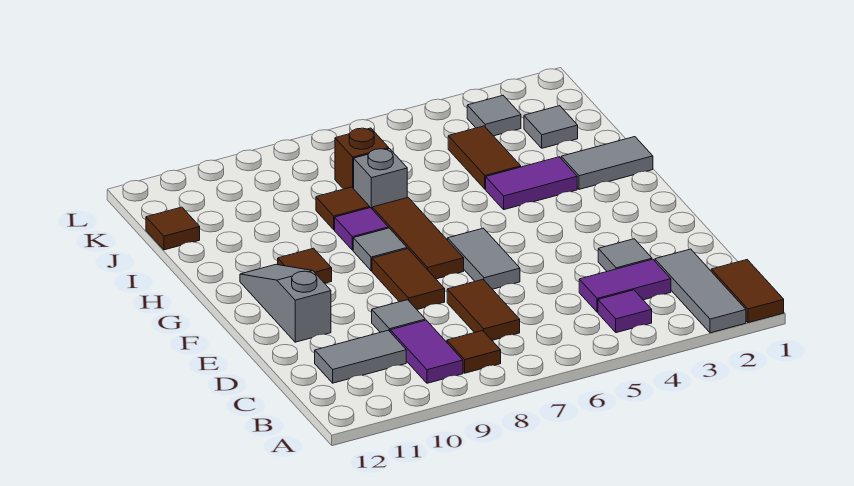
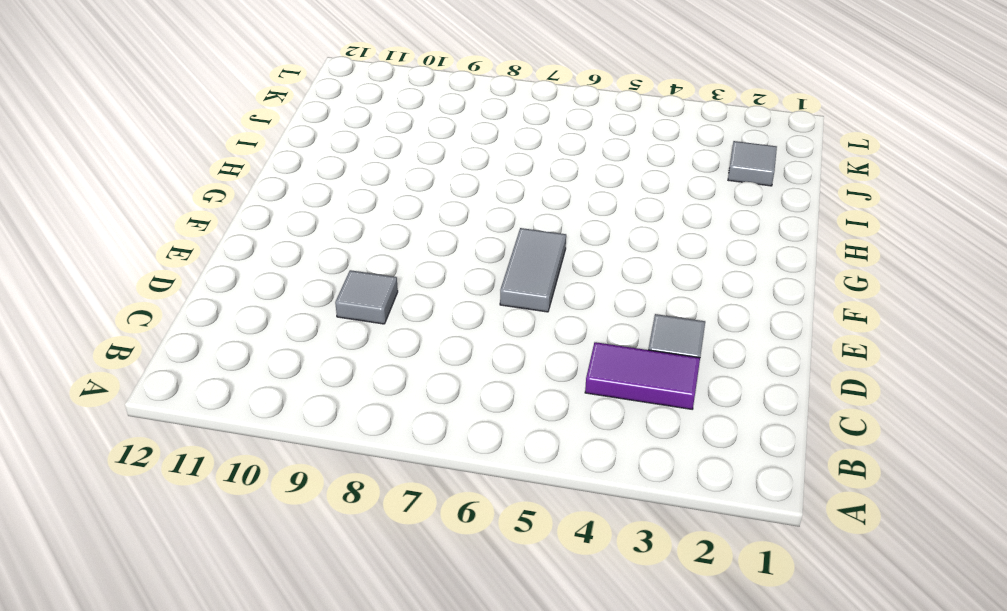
none -> brown tile A1:B1 level 1
none -> grey tile A2:C2 level 1
none -> purple tile B4 level 1

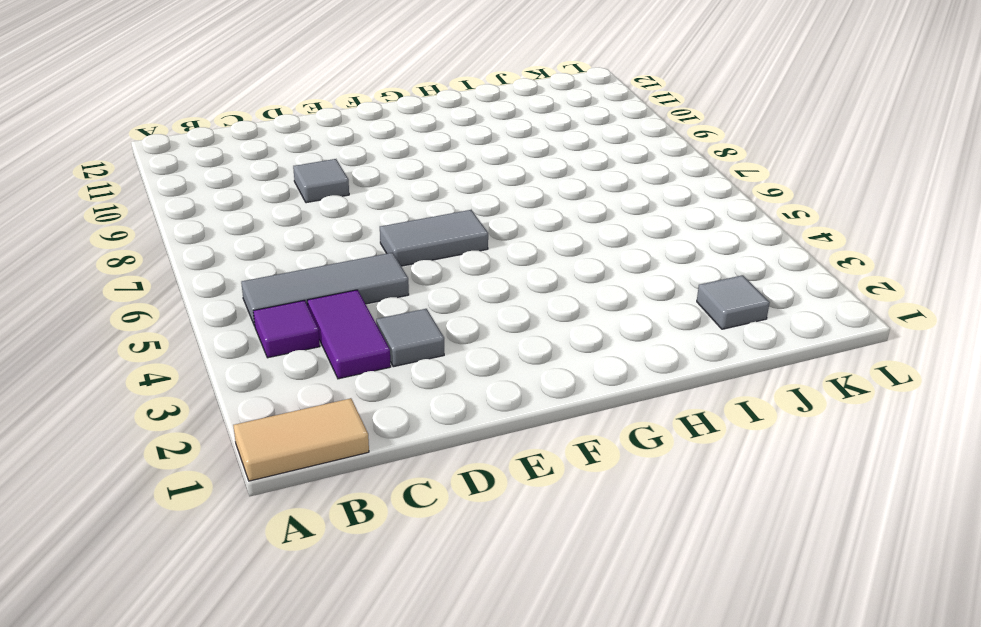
tan tile A1:B1 level 1 -> brown tile A1:B1 level 1
grey tile B5:D5 level 1 -> grey tile A2:C2 level 1
none -> brown tile B8 level 1
none -> purple tile B9:C9 level 1
none -> brown tile C7:D7 level 1

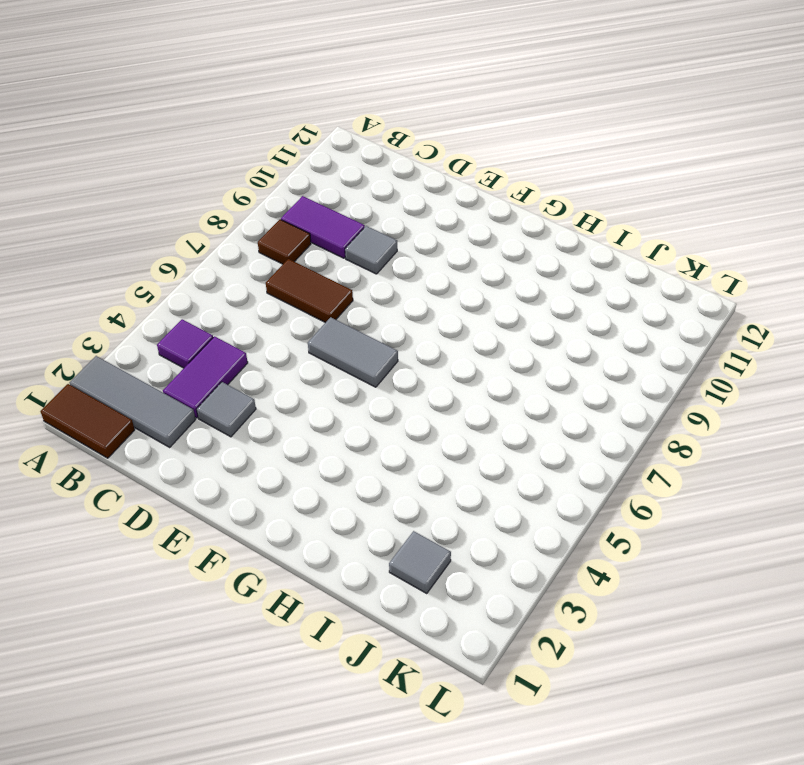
none -> grey tile C10:C11 level 1
none -> brown tile E8:F8 level 1
none -> grey slope E11:G11 level 1 top E

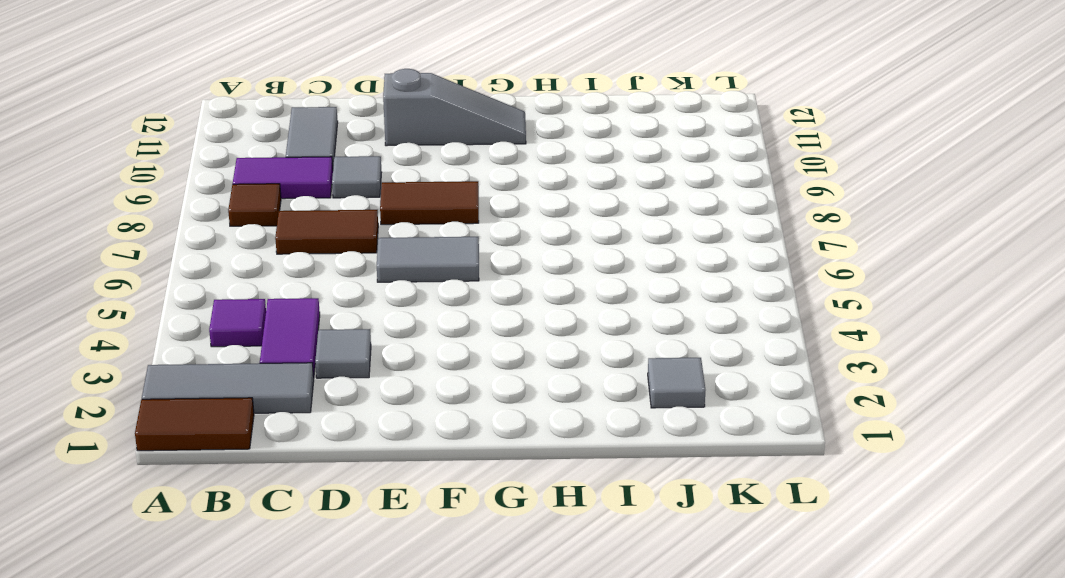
none -> brown tile F7:H7 level 1
none -> grey tile G8 level 1
none -> brown tile G10 level 1

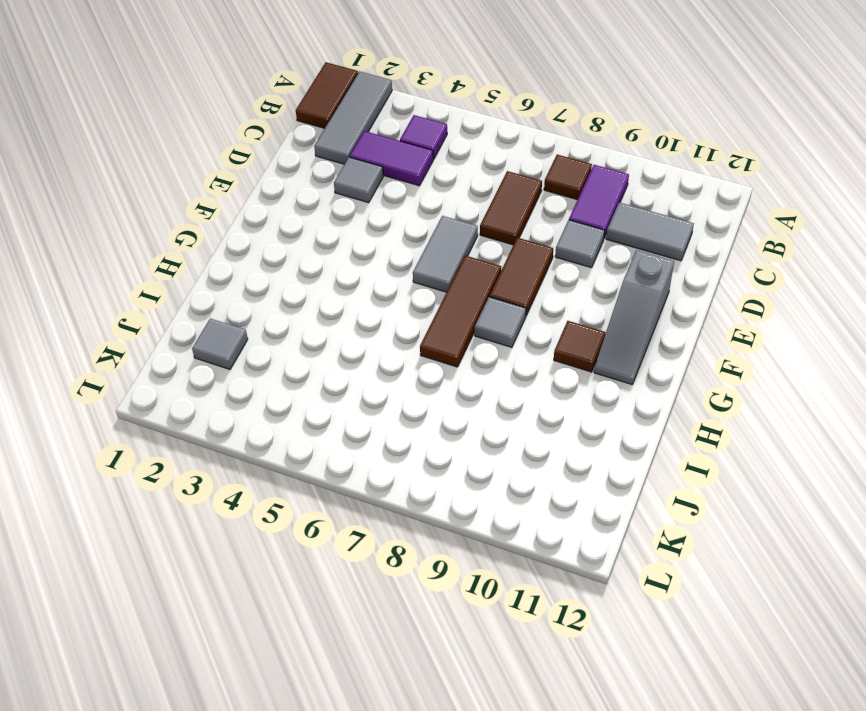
none -> grey tile H1:H2 level 1
none -> purple tile H3:H4 level 1
none -> purple tile H8 level 1

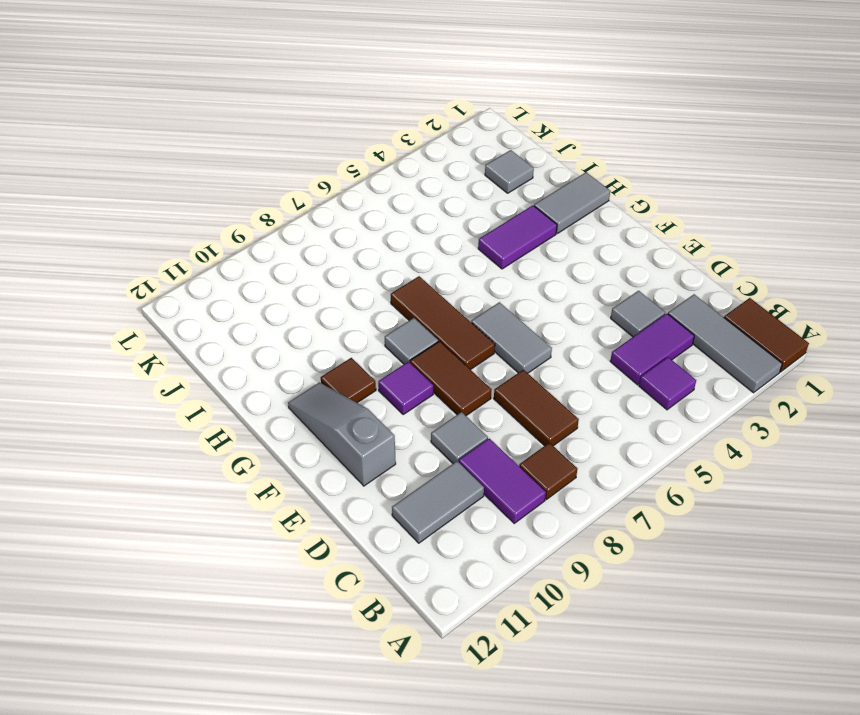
purple tile F9 level 1 -> purple tile H8 level 1
none -> brown tile I4:J4 level 1
none -> grey brick I7 level 1
none -> brown tile I8 level 1

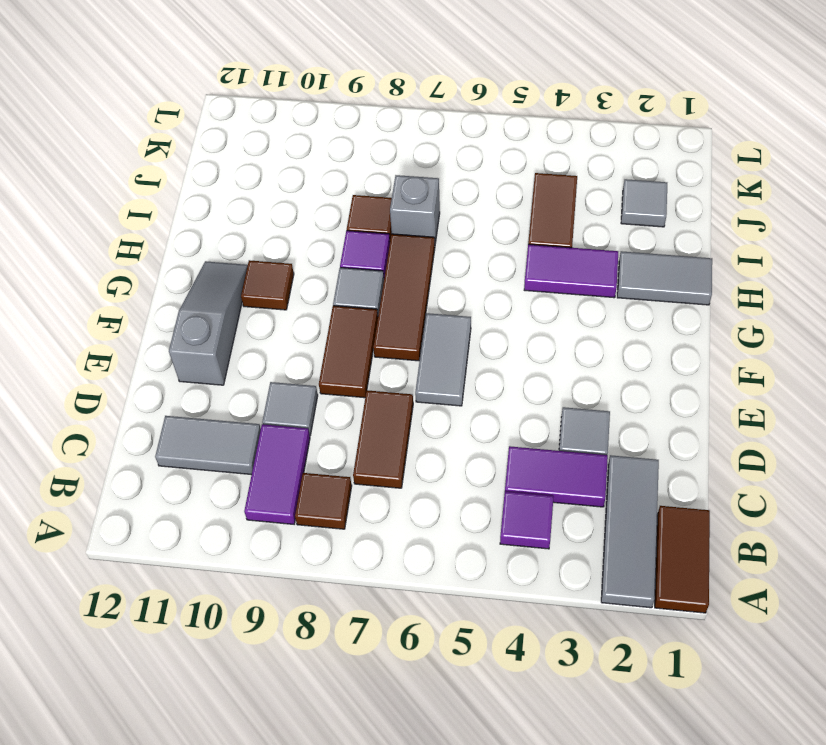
none -> brown brick J7 level 1
none -> brown tile J12 level 1
none -> grey tile K3 level 1

